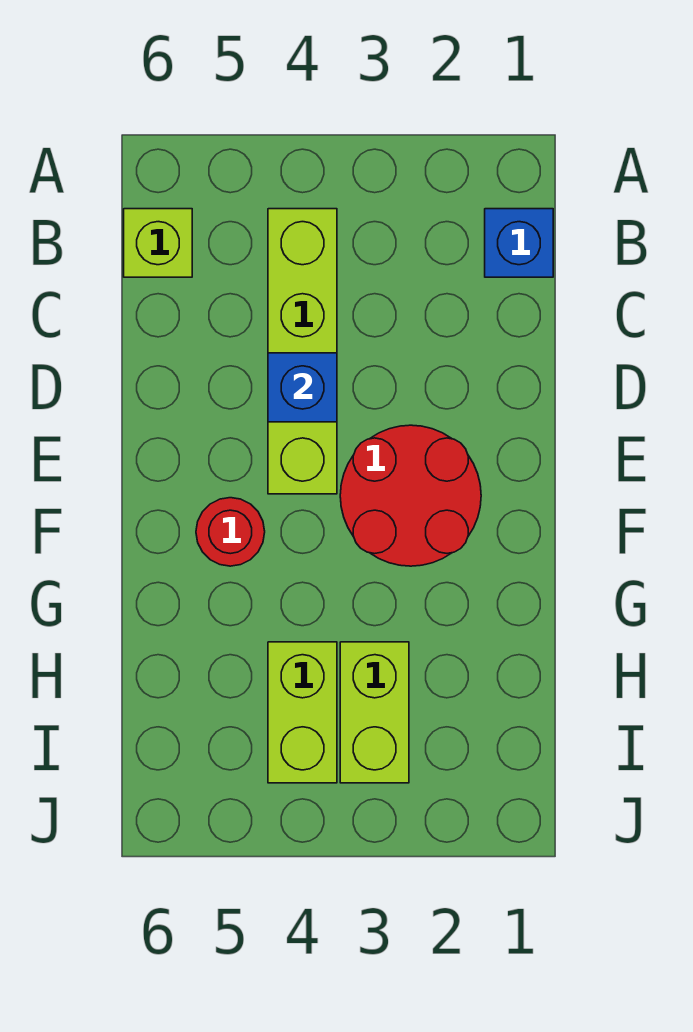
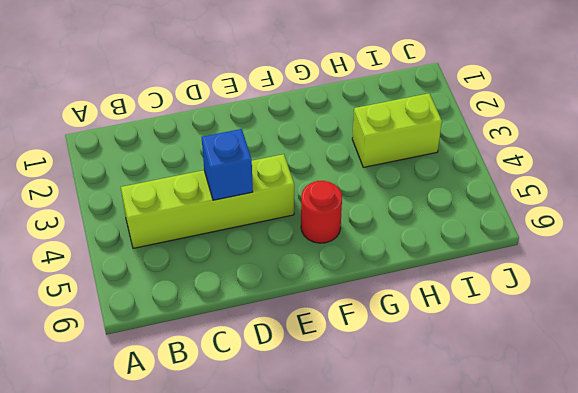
none -> blue brick B1 level 1
none -> lime brick B6 level 1

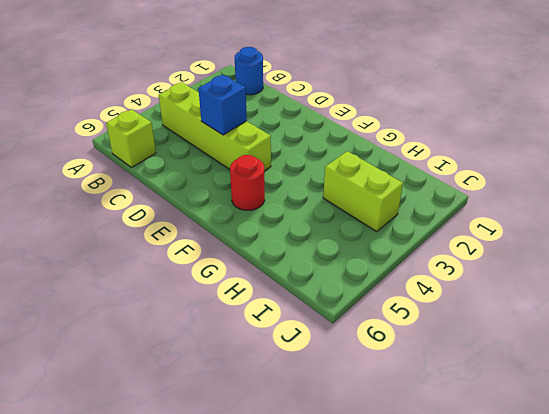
blue round brick B1 level 1 -> blue brick B1 level 1
none -> red round brick E2:F3 level 1
none -> lime brick H4:I4 level 1

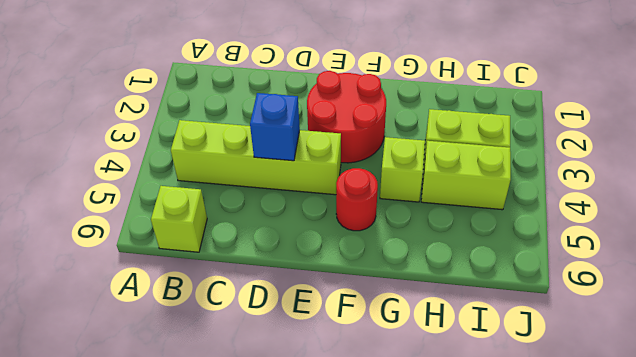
lime brick G4 level 1 -> none
none -> blue brick B1 level 1

